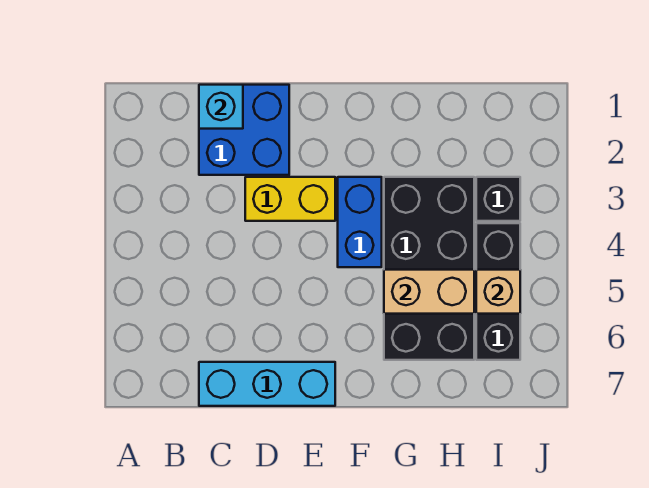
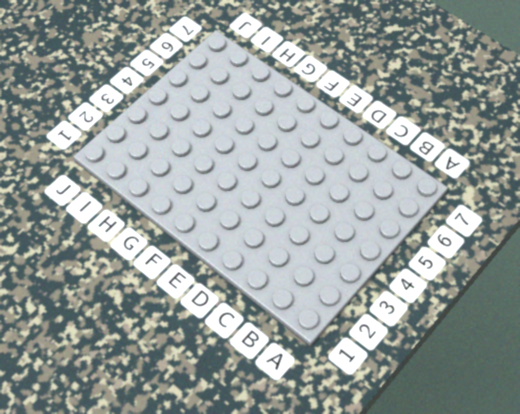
none -> blue brick C1:D2 level 1
none -> cyan brick C7:E7 level 1

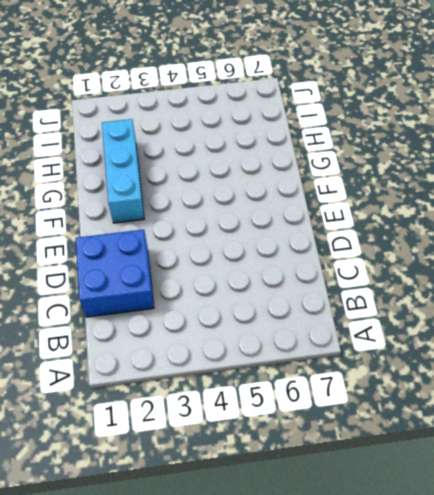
cyan brick F2:H2 level 1 -> cyan brick C7:E7 level 1
none -> yellow brick D3:E3 level 1
none -> blue brick F3:F4 level 1

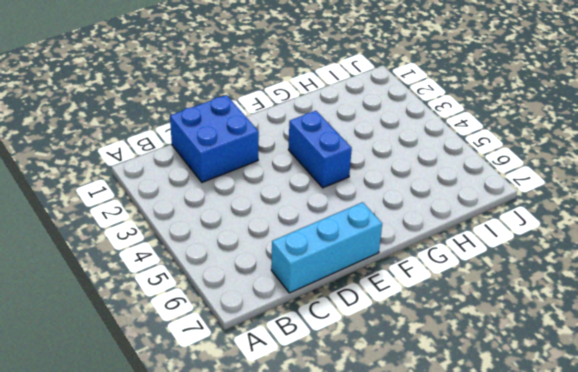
none -> yellow brick D3:E3 level 1
none -> black brick G3:H6 level 1

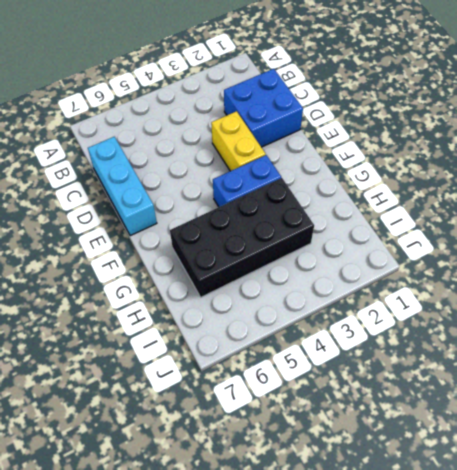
none -> black brick I3 level 1
none -> black brick I4:I6 level 1

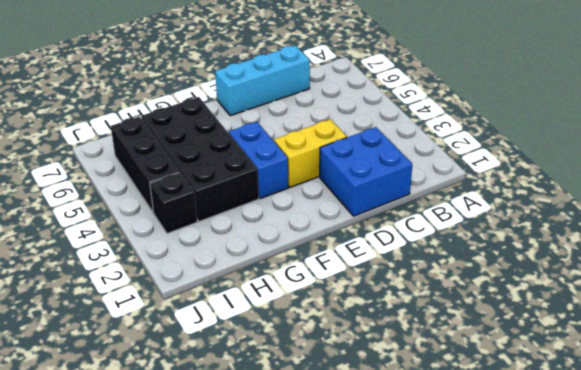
none -> cyan brick C1 level 2
none -> tan brick G5:H5 level 2

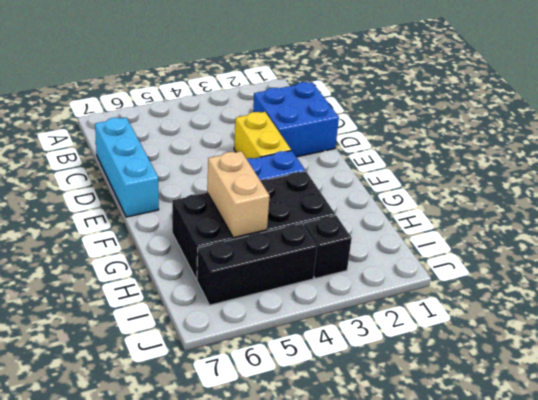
none -> cyan brick C1 level 2
none -> tan brick I5 level 2

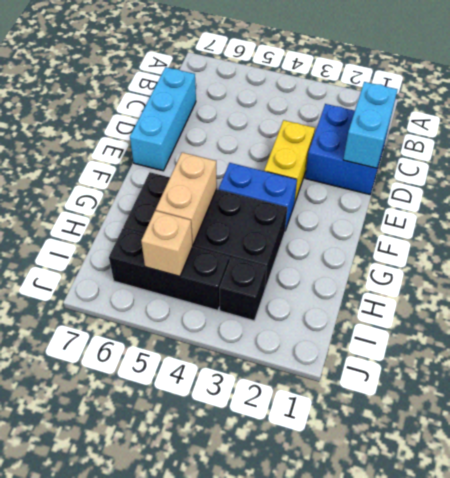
cyan brick C1:D1 level 2 -> cyan brick C1 level 2

